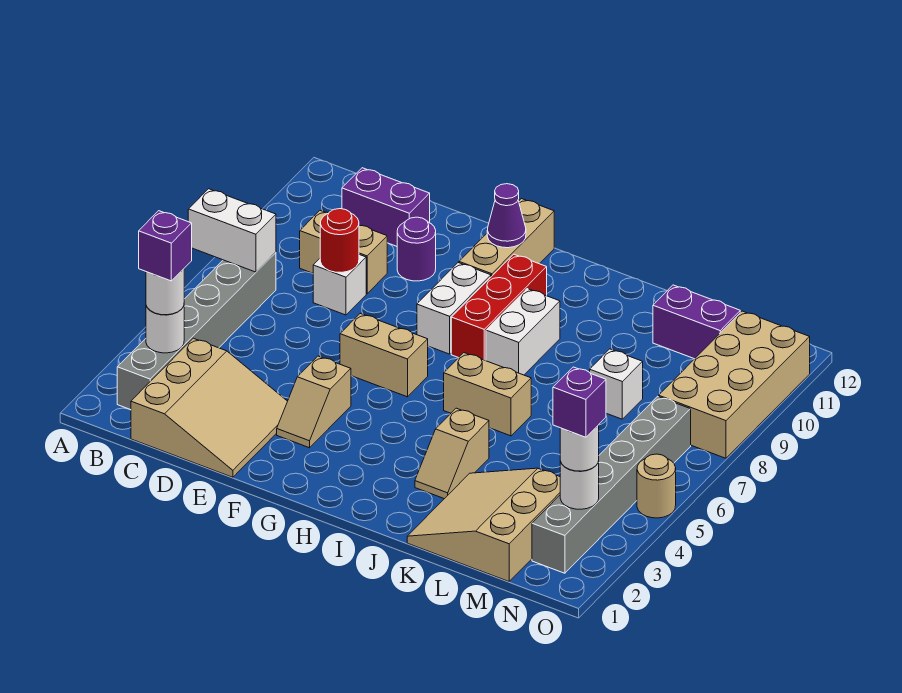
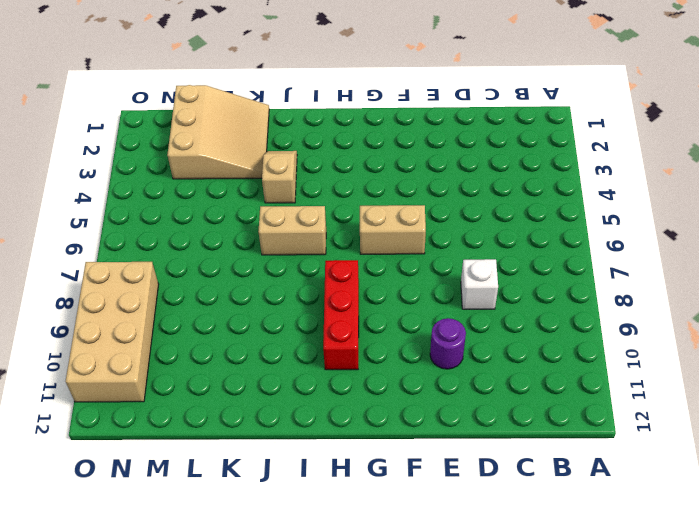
none -> grey brick B2:B7 level 1
none -> tan slope C1:E3 level 1 top C
none -> tan brick C9:D9 level 1

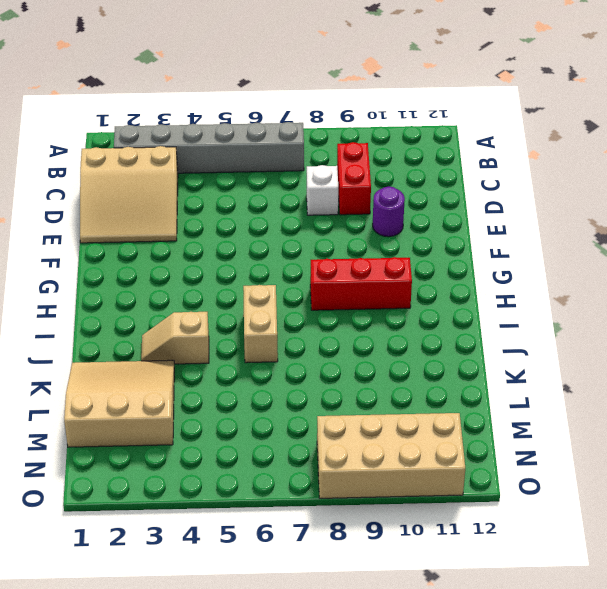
red brick C9:D9 level 1 -> tan brick C9:D9 level 1
none -> purple brick C11:D11 level 1
none -> tan slope F3:F4 level 1 top 4
none -> tan brick F6:G6 level 1

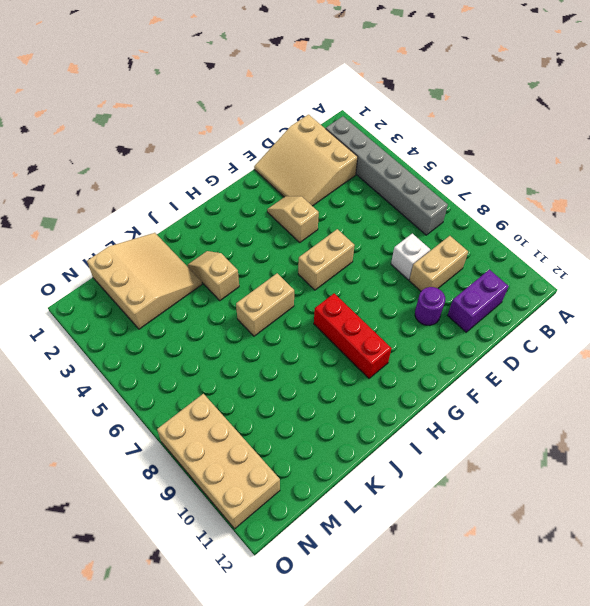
none -> white brick G8:G9 level 1
none -> tan brick G10:G12 level 1
none -> white brick I8:I9 level 1

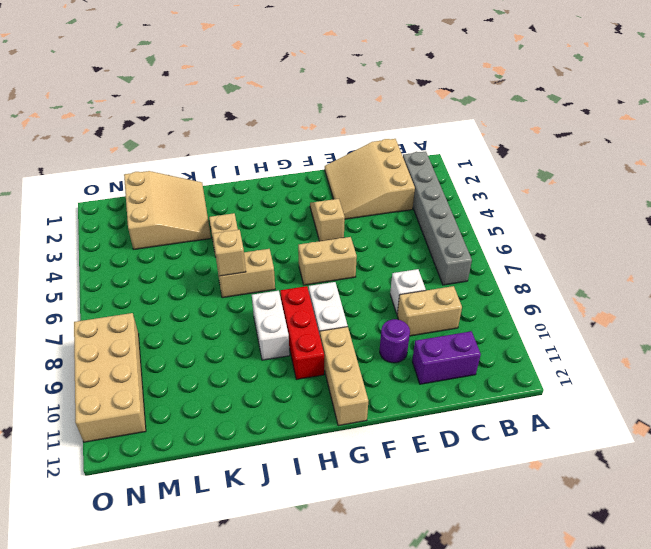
tan brick J6 level 2 -> none
none -> white brick L8 level 1
none -> purple brick L11:M11 level 1
none -> grey brick N2:N7 level 1

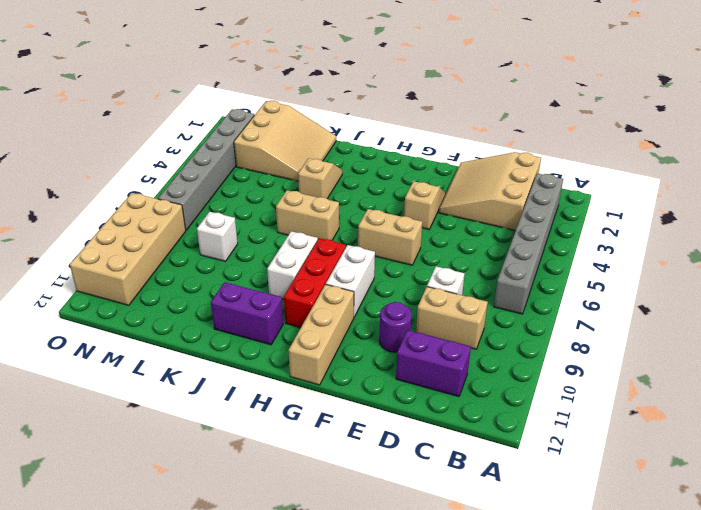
purple brick I11:J11 level 1 -> purple brick L11:M11 level 1
none -> tan round brick O5 level 1
none -> white brick A7:B7 level 2
none -> white round brick B3 level 2

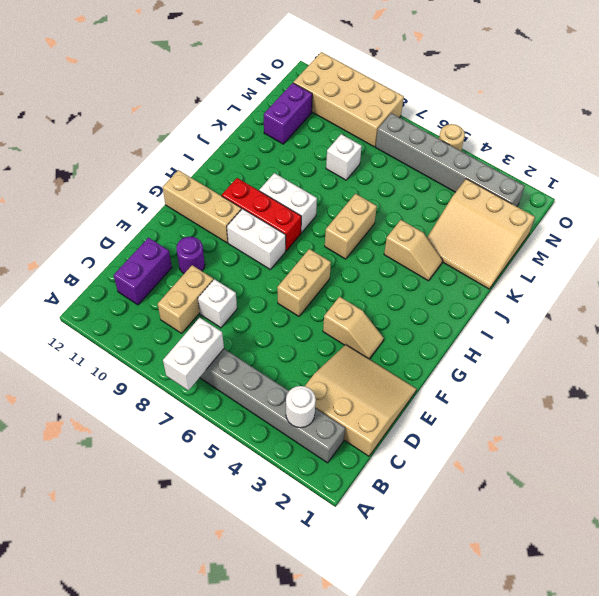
none -> red round brick D8 level 2
none -> purple cone G11 level 2
none -> white round brick N3 level 2

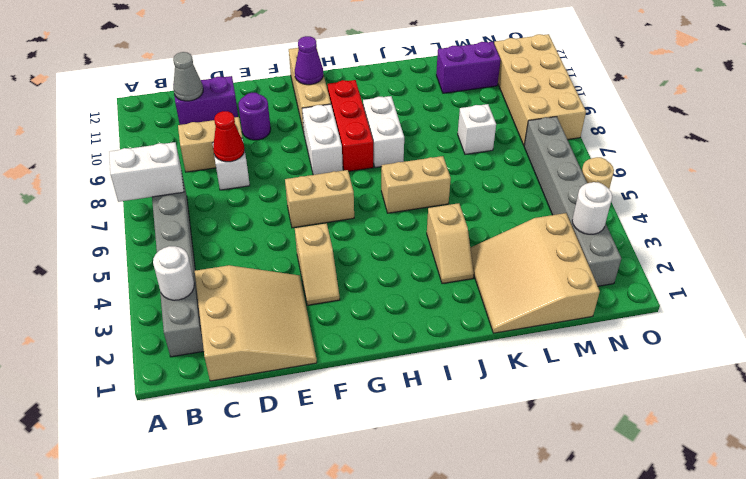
grey cone C11 level 2 -> none
red cone D8 level 2 -> red round brick D8 level 2
none -> white round brick B3 level 3
none -> white round brick N3 level 3
none -> purple brick B3 level 4

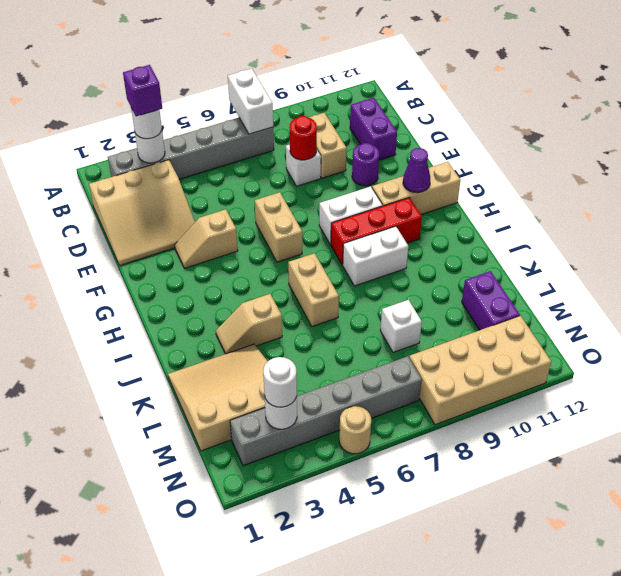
none -> purple brick N3 level 4

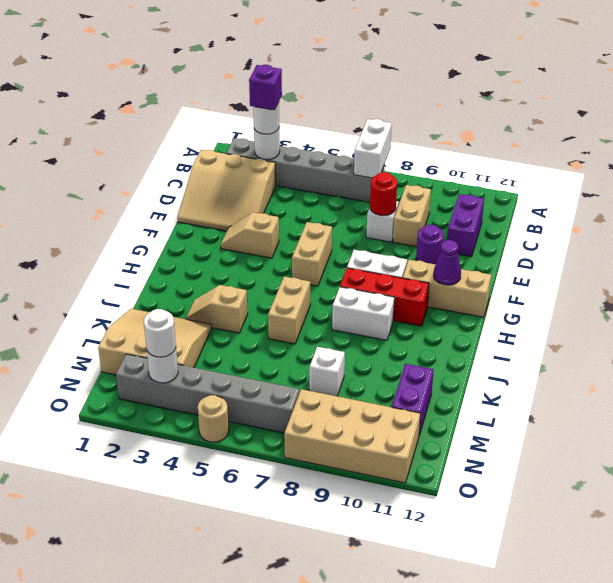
none -> purple brick N3 level 4

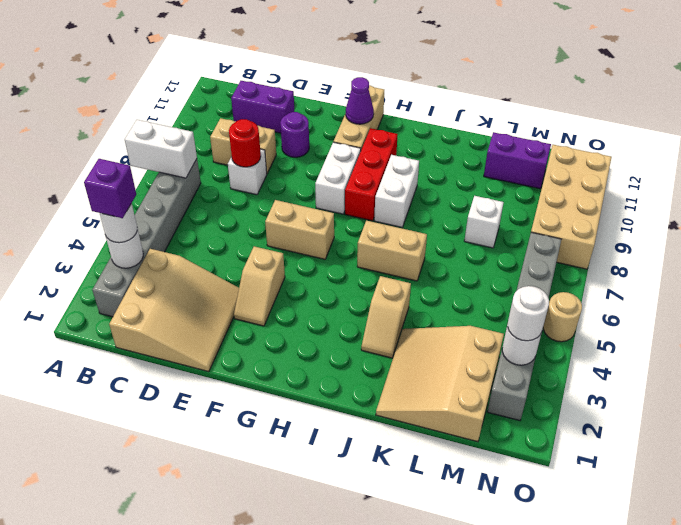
none -> purple brick N3 level 4

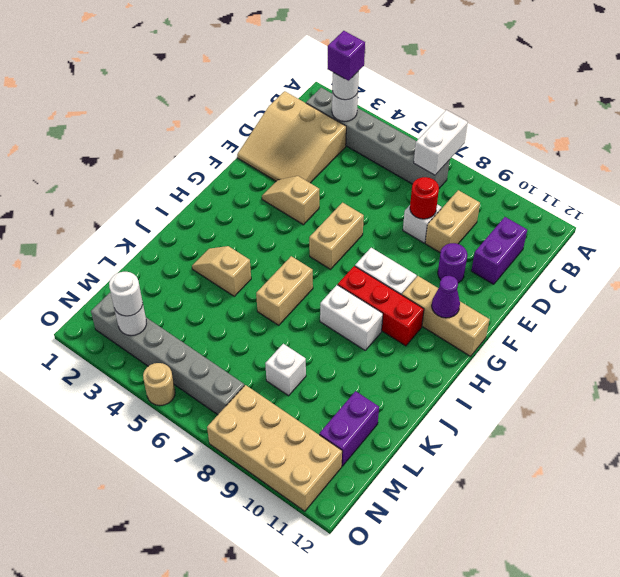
none -> tan slope K1:M3 level 1 top M
none -> purple brick N3 level 4

